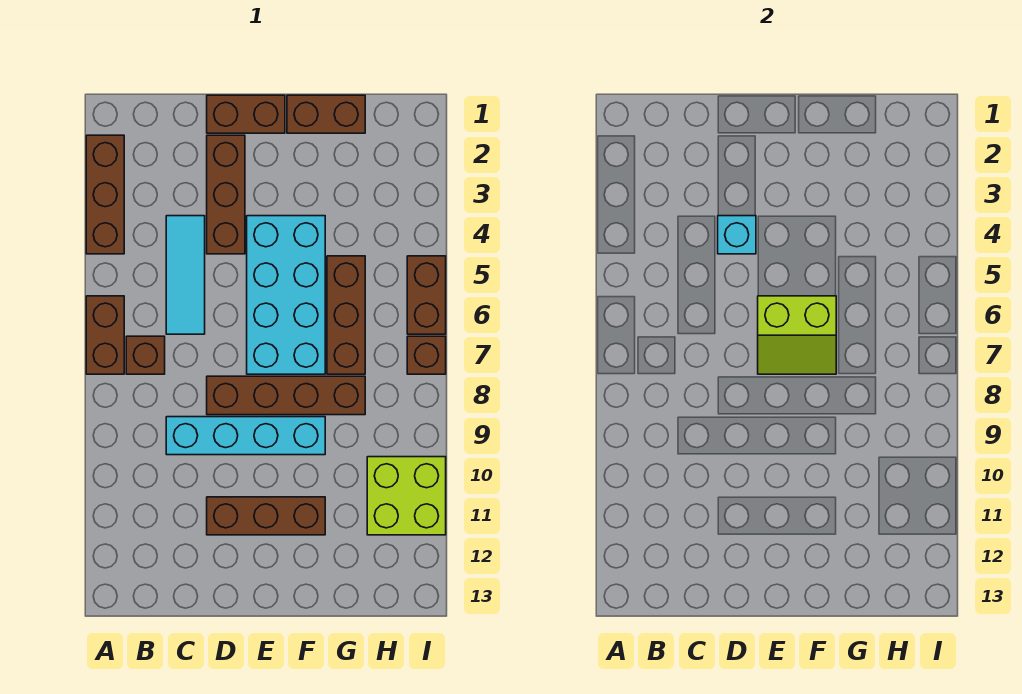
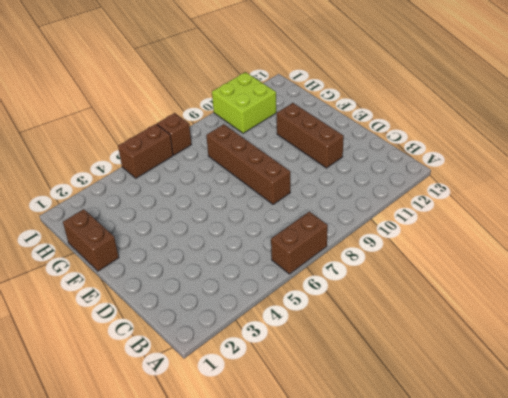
none -> brown brick A2:A4 level 1
none -> brown brick B7 level 1
none -> cyan tile C4:C6 level 1

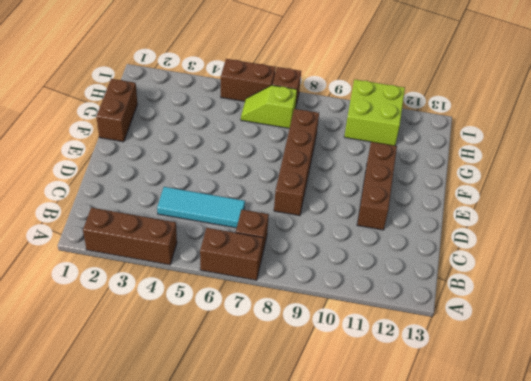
lime slope H6:H7 level 1 top 7 -> none
none -> cyan brick C9:F9 level 1
none -> brown brick D1:E1 level 1
none -> brown brick D2:D4 level 1

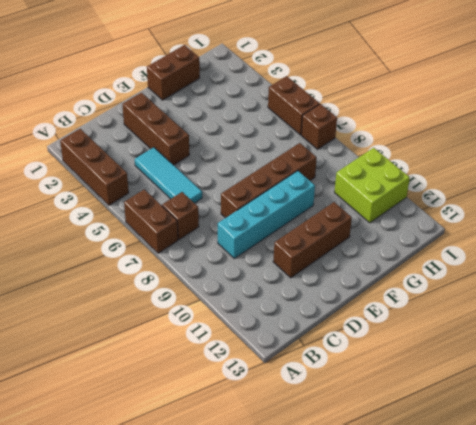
none -> brown brick D1:E1 level 1
none -> cyan brick E4:F7 level 1
none -> brown brick G5:G7 level 1

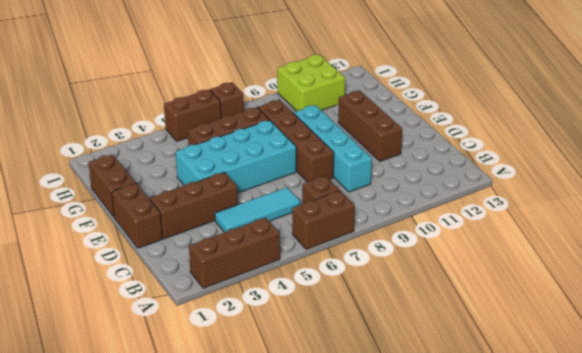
none -> cyan brick D4 level 2
none -> lime slope E6:F7 level 2 top 6

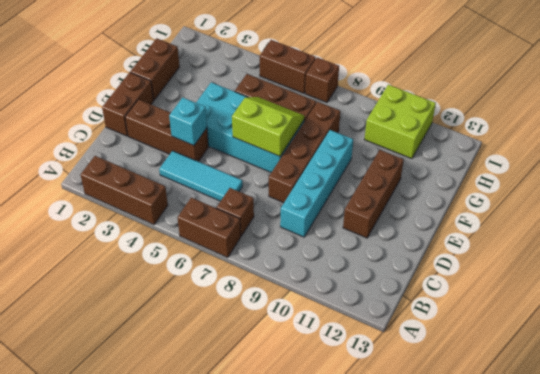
lime slope E6:F7 level 2 top E -> lime slope E6:F7 level 2 top 6

